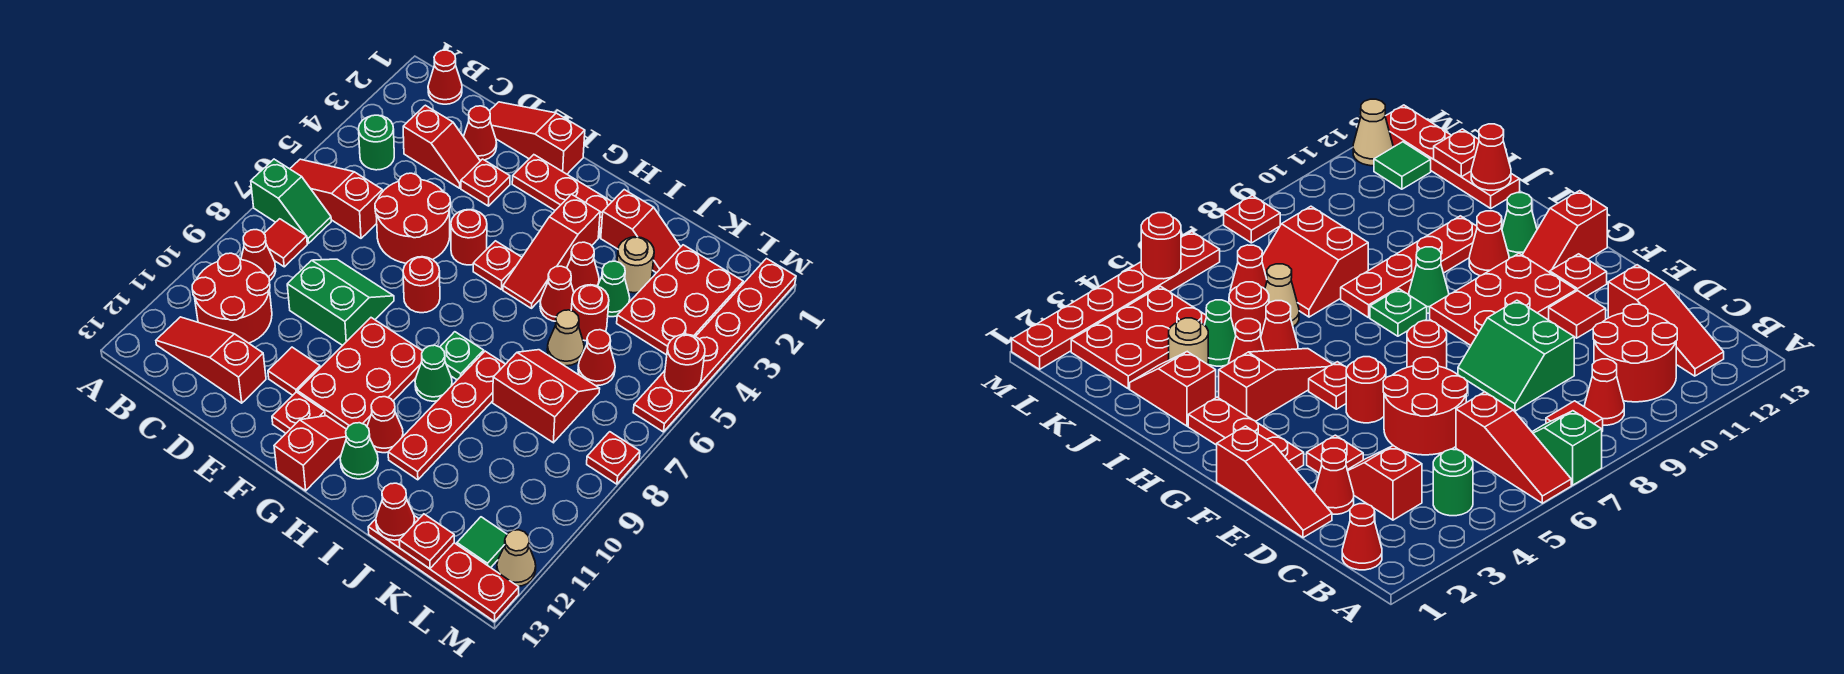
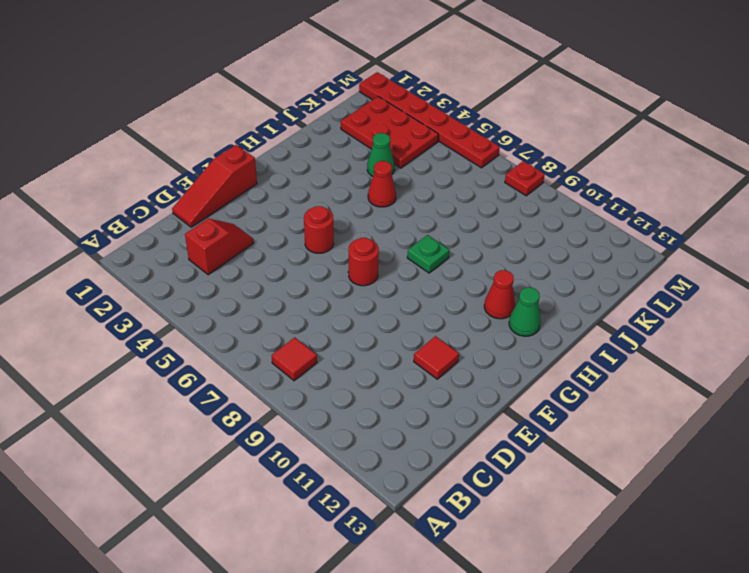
none -> red slope A6:C6 level 1 top C
none -> green slope A7:B7 level 1 top A
none -> red cone B1 level 1
none -> green round brick B4 level 1

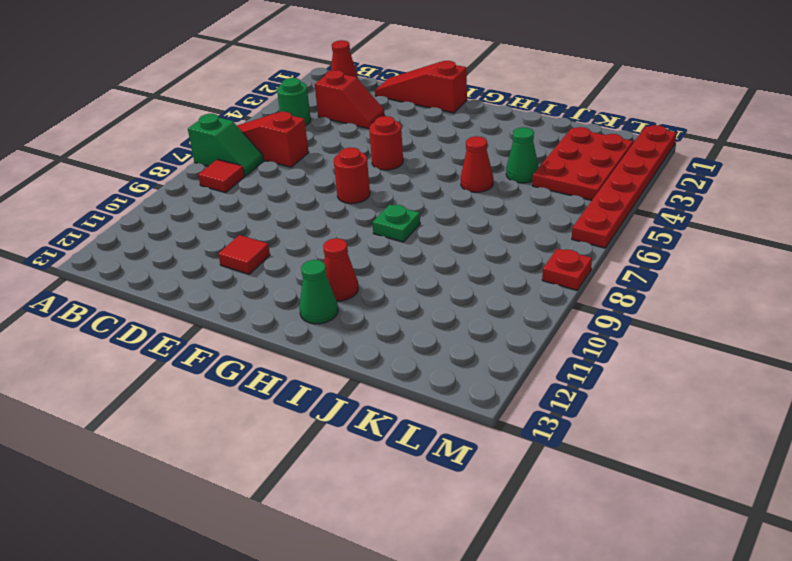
none -> red cone B9 level 1
none -> red round brick B10:C11 level 1
none -> red slope B12:D12 level 1 top D
none -> red cone D2 level 1

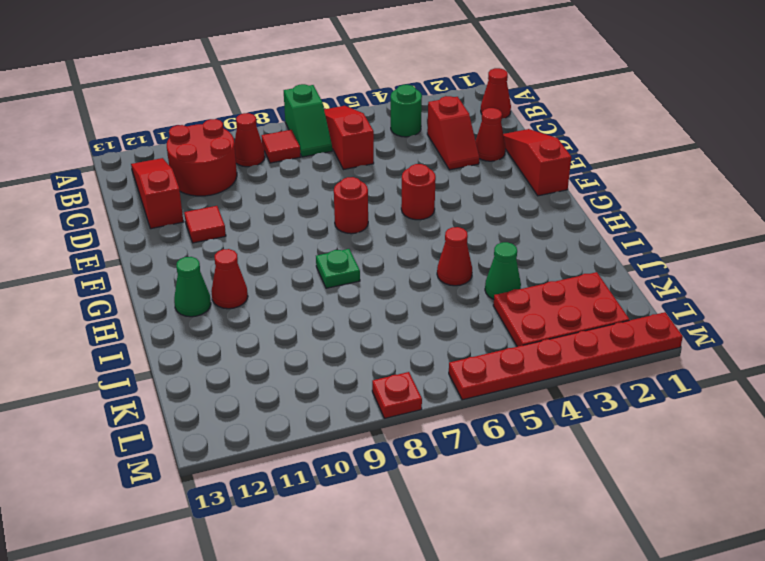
none -> red round brick D5:E6 level 1
none -> green slope D8:E9 level 1 top 9
none -> red plate E3 level 1
none -> red plate F2:H2 level 1

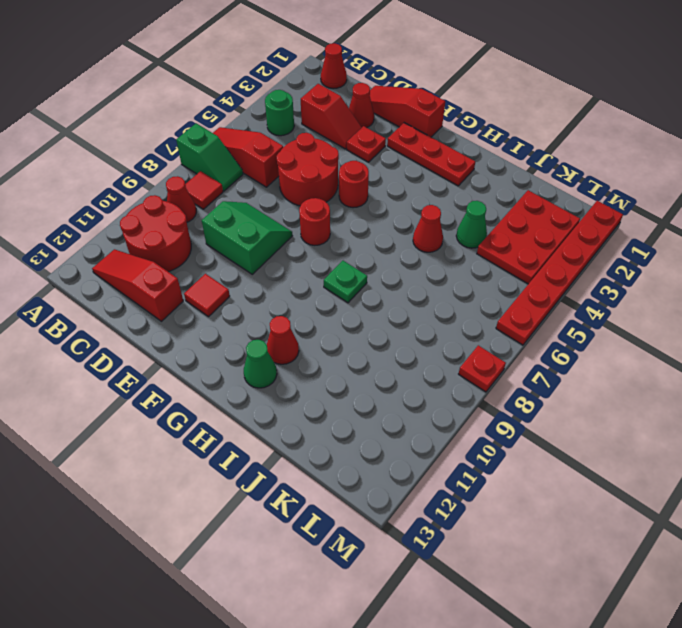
none -> red plate F9:G11 level 1
none -> red plate F12 level 1
none -> red plate G5 level 1
none -> red slope G12:G13 level 1 top 13

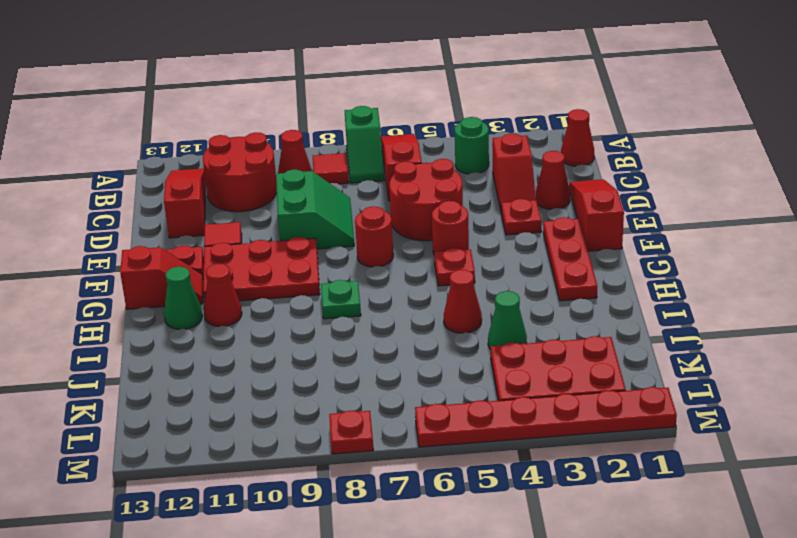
none -> red slope H3:H5 level 1 top 3
none -> green cone H9 level 1
none -> red slope I2:J2 level 1 top I
none -> red cone I4 level 1

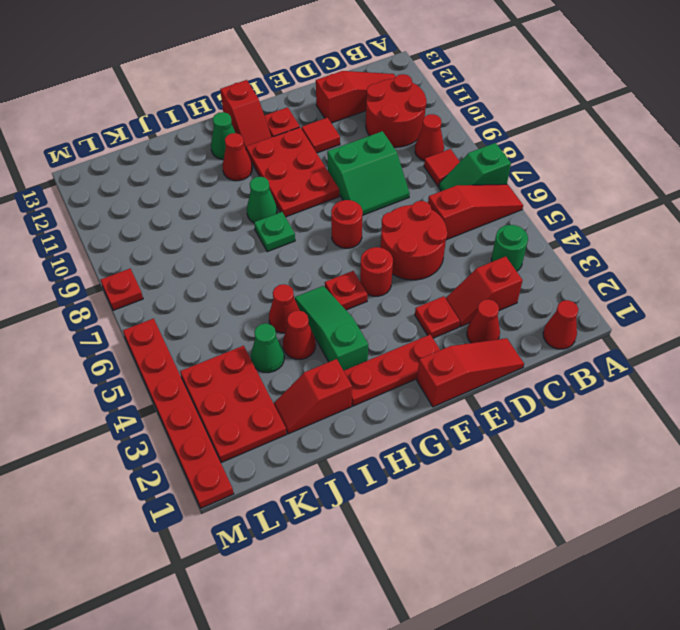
green slope H3:H5 level 1 top 3 -> red slope H3:H5 level 1 top 3
none -> red plate I8:I11 level 1
none -> tan round brick J3 level 1
none -> red round brick J5 level 1
none -> tan cone J6 level 1

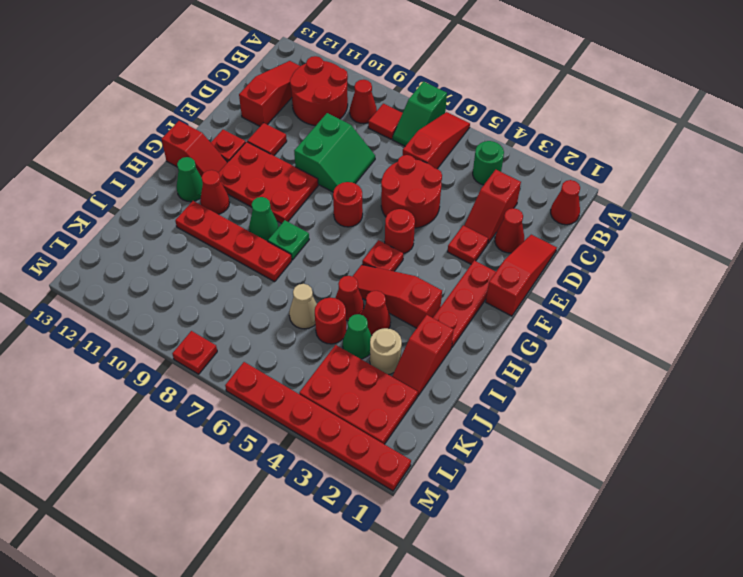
none -> red slope J7:K8 level 1 top 8
none -> red plate J13:M13 level 1
none -> red cone K6 level 1
none -> green tile L12 level 1

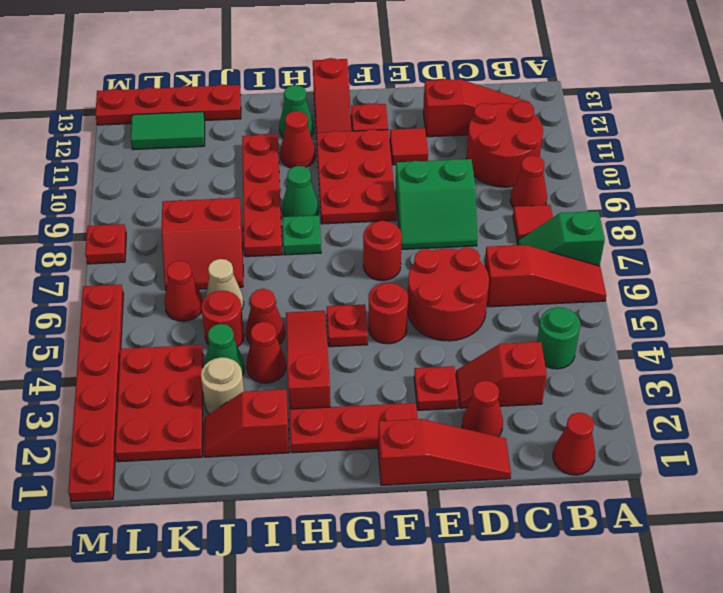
green tile K12:L12 level 1 -> green tile L12 level 1
none -> tan cone M12 level 1
none -> red cone J13 level 2
none -> red plate K13 level 2
none -> red round brick M5 level 2

